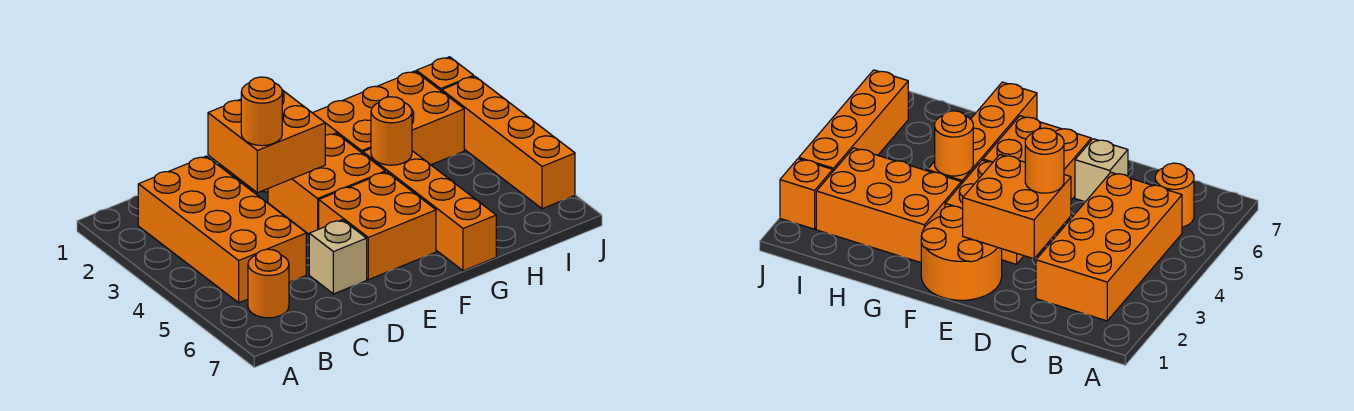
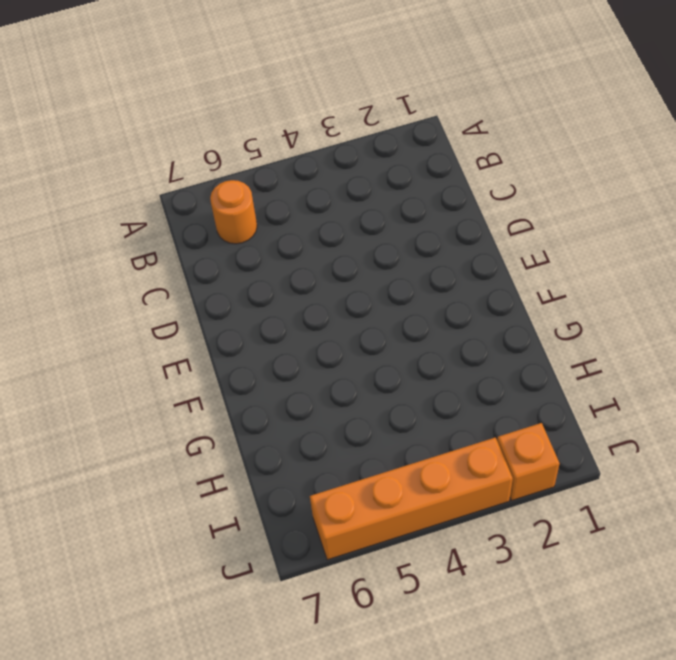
none -> orange brick B2:C5 level 1
none -> tan brick D6 level 1
none -> orange round brick E1:F2 level 1

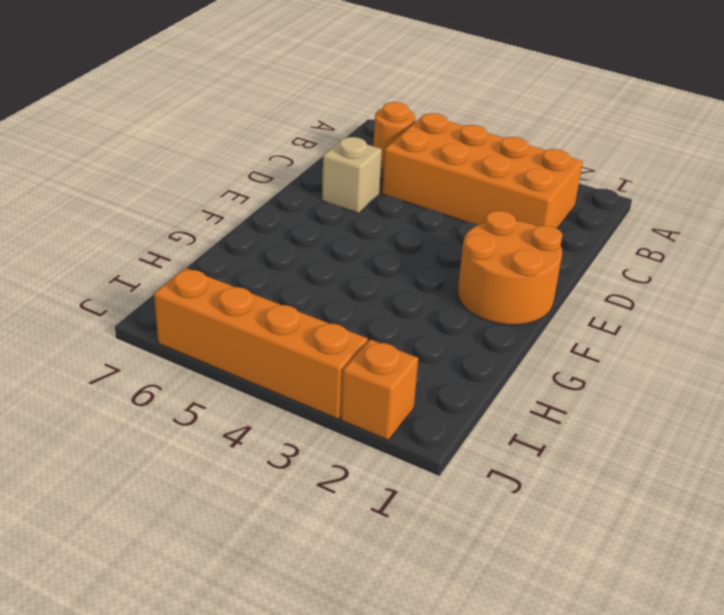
none -> orange brick E3:F4 level 1
none -> orange brick E5:F6 level 1
none -> orange brick G2:I3 level 1

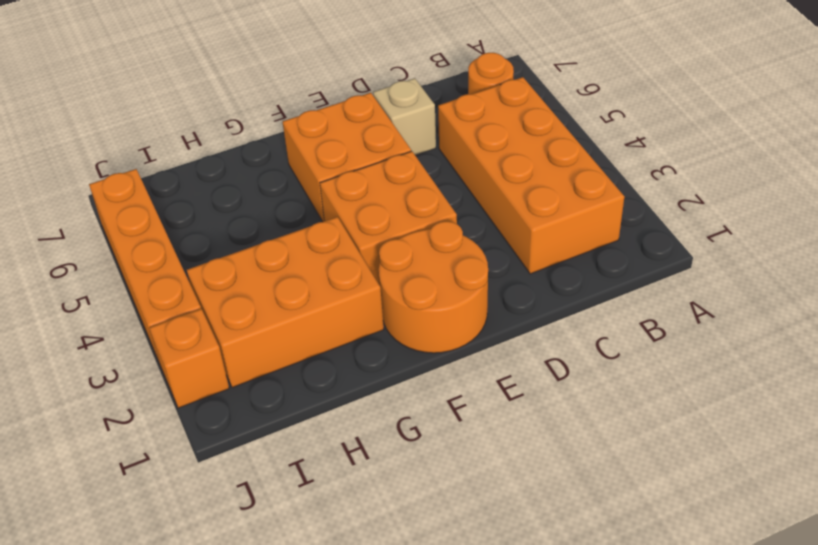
none -> orange brick G4:G7 level 1
none -> orange brick D2:E3 level 2
none -> orange round brick G4 level 2

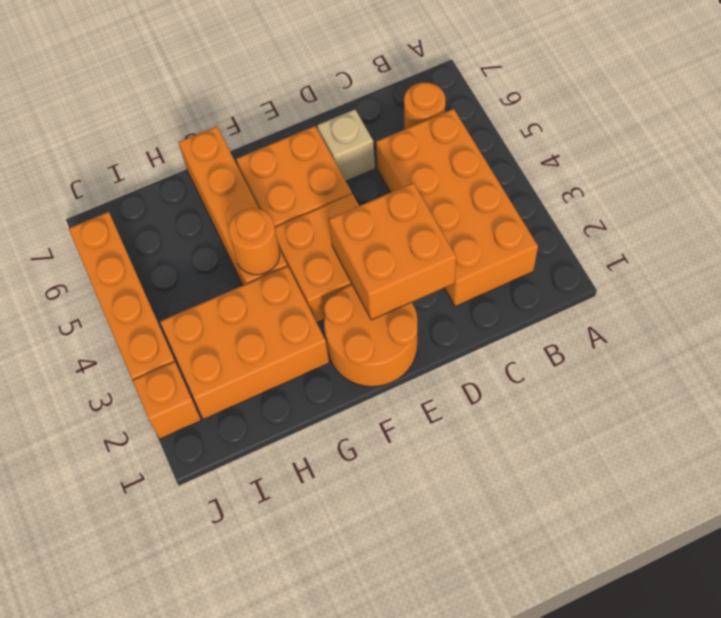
none -> orange round brick D3 level 3

